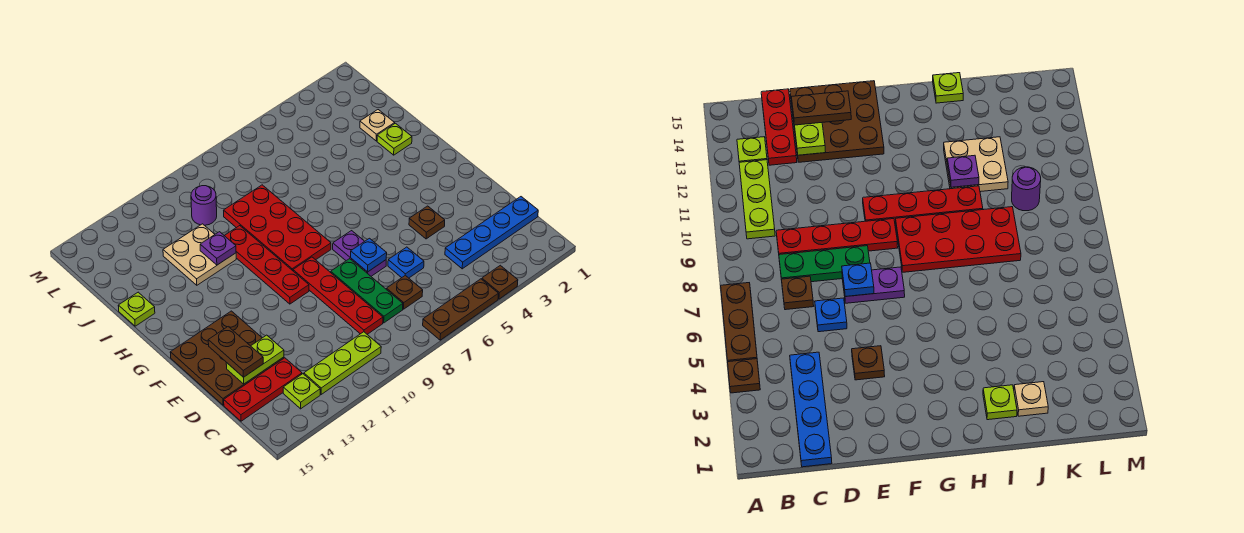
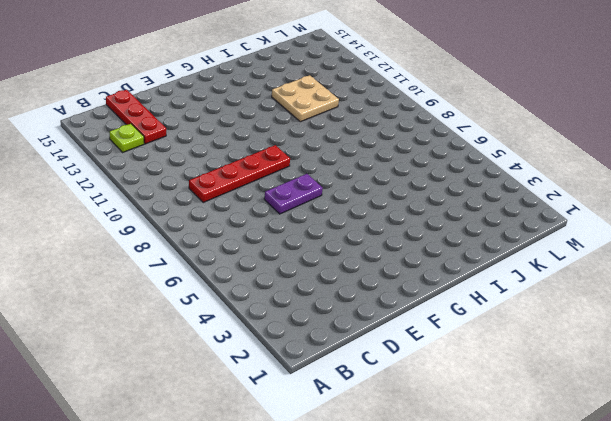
none -> brown plate A4 level 1
none -> brown plate A5:A7 level 1
none -> lime plate B10:B12 level 1

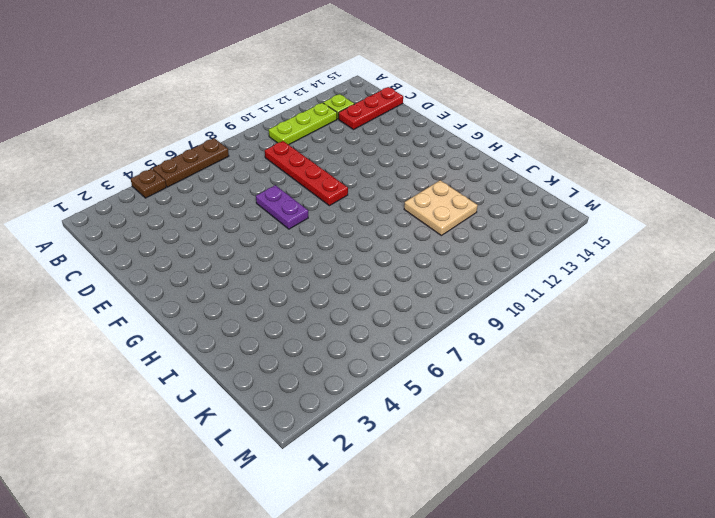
none -> blue plate C1:C4 level 1
none -> brown plate C7 level 1
none -> green plate C8:E8 level 1

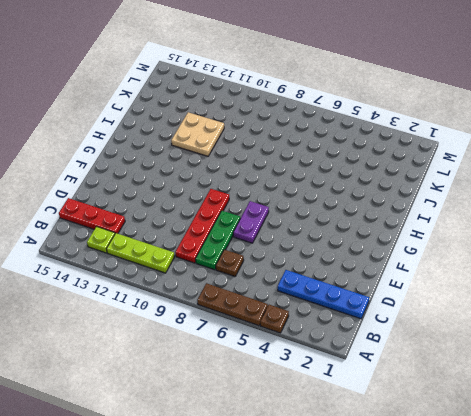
none -> blue plate D6 level 1
none -> brown plate D13:F15 level 1
none -> brown plate E4 level 1

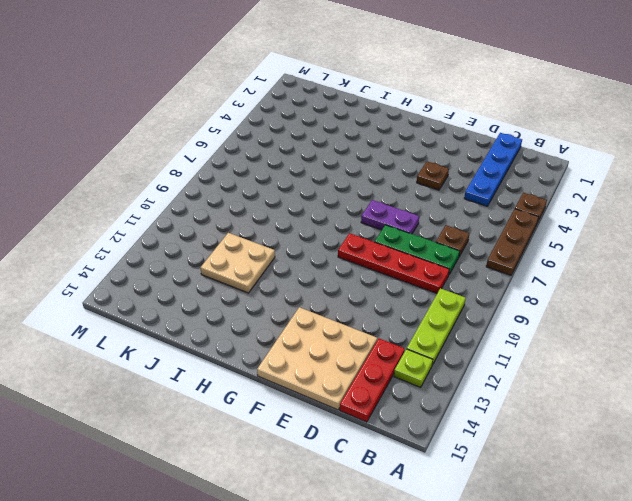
tan plate D13:F15 level 1 -> brown plate D13:F15 level 1
none -> blue plate D6 level 1
none -> red plate F10:I10 level 1
none -> red plate G8:J9 level 1

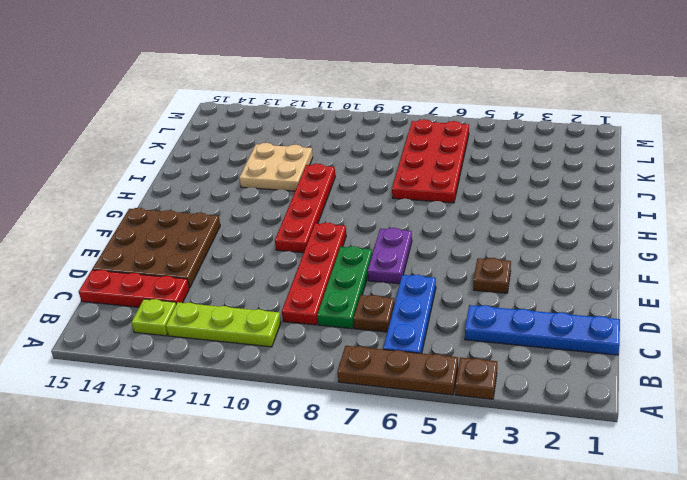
blue plate B6:D6 level 1 -> blue plate D6 level 1
red plate I6:L7 level 1 -> red plate G8:J9 level 1
none -> lime plate I2 level 1
none -> lime plate I15 level 1
none -> tan plate J2 level 1

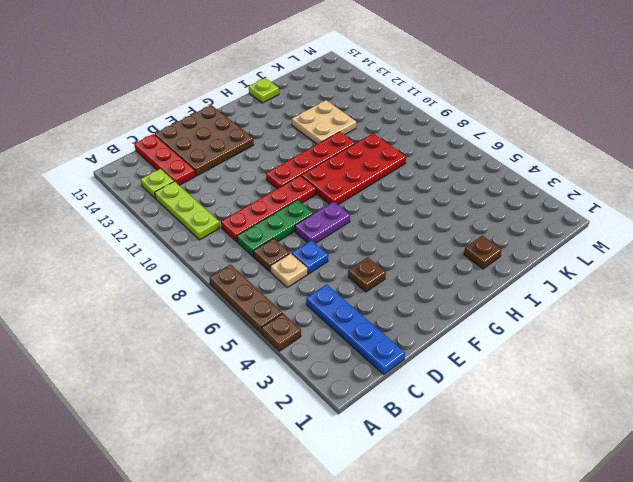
tan plate C6 level 1 -> tan plate J2 level 1
brown plate I2 level 1 -> lime plate I2 level 1
none -> purple round brick K10 level 1
none -> lime plate D13:D14 level 2
none -> blue plate E7 level 2

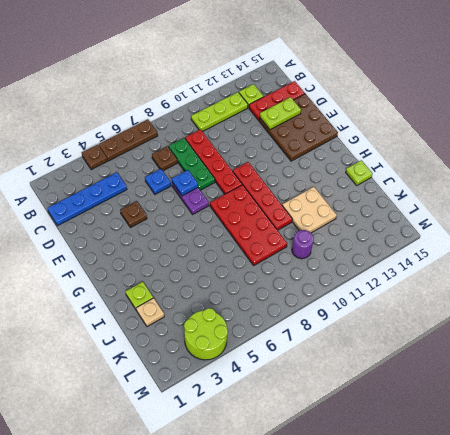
lime round brick L3:M4 level 1 -> none
none -> purple plate I11 level 2
none -> brown plate D14:E14 level 3

